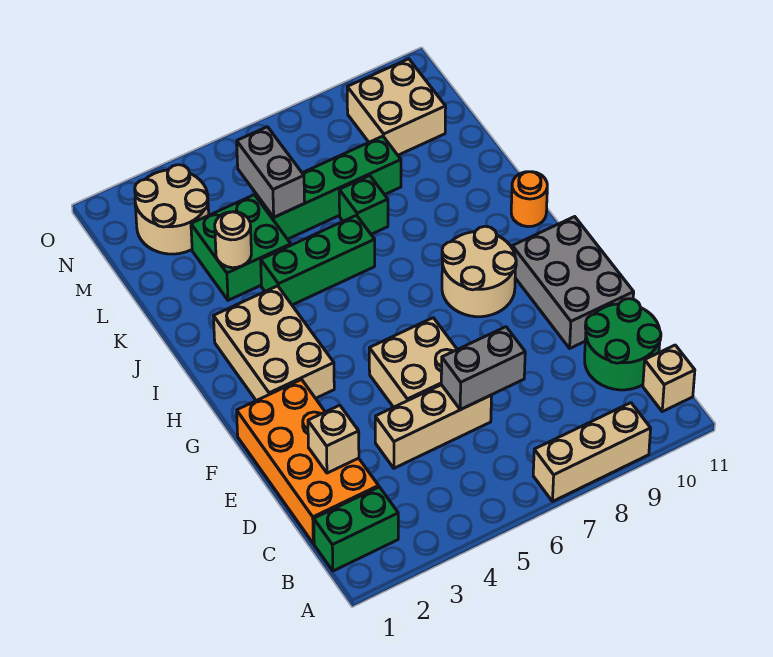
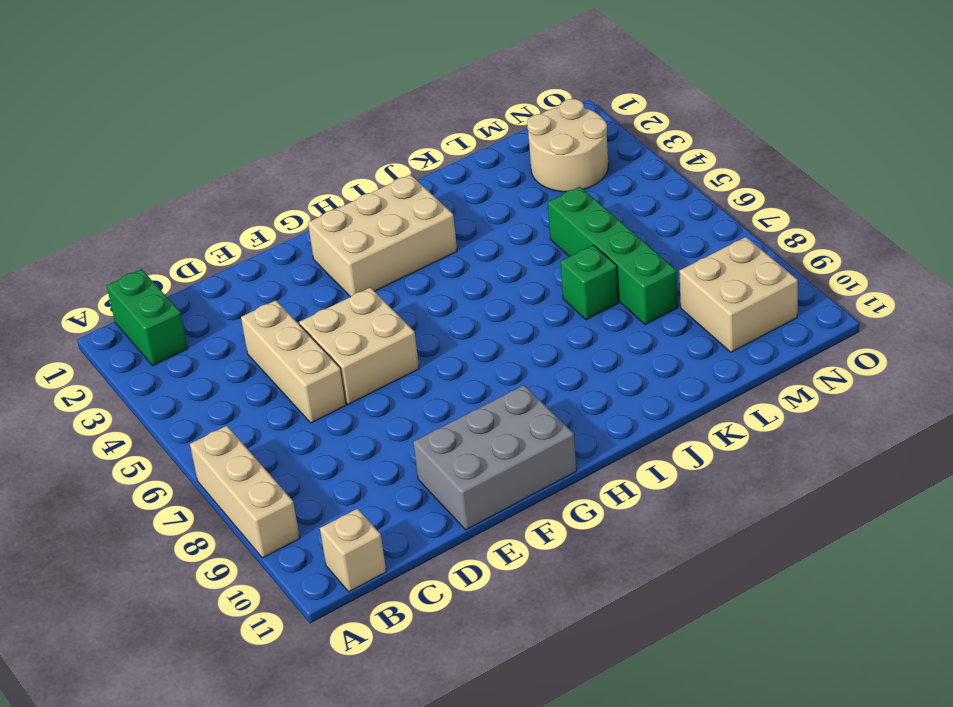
none -> orange brick C1:F2 level 1
none -> green round brick C10:D11 level 1
none -> tan round brick G8:H9 level 1

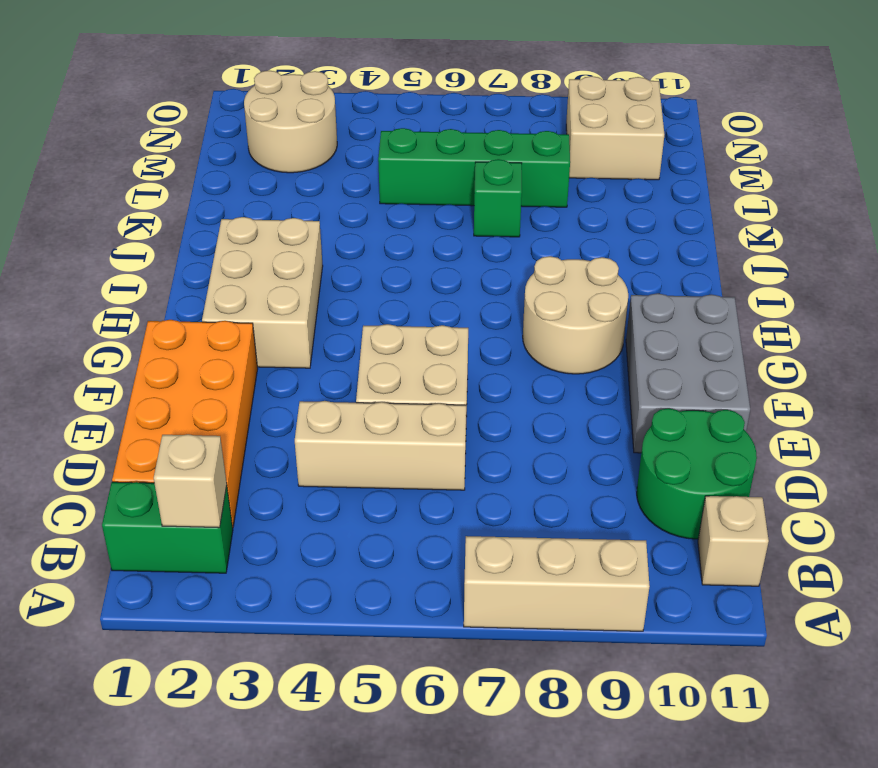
tan brick B2 level 2 -> tan brick D2 level 2
none -> orange round brick I11 level 1
none -> green brick J4:J6 level 1
none -> green brick K3:L4 level 1

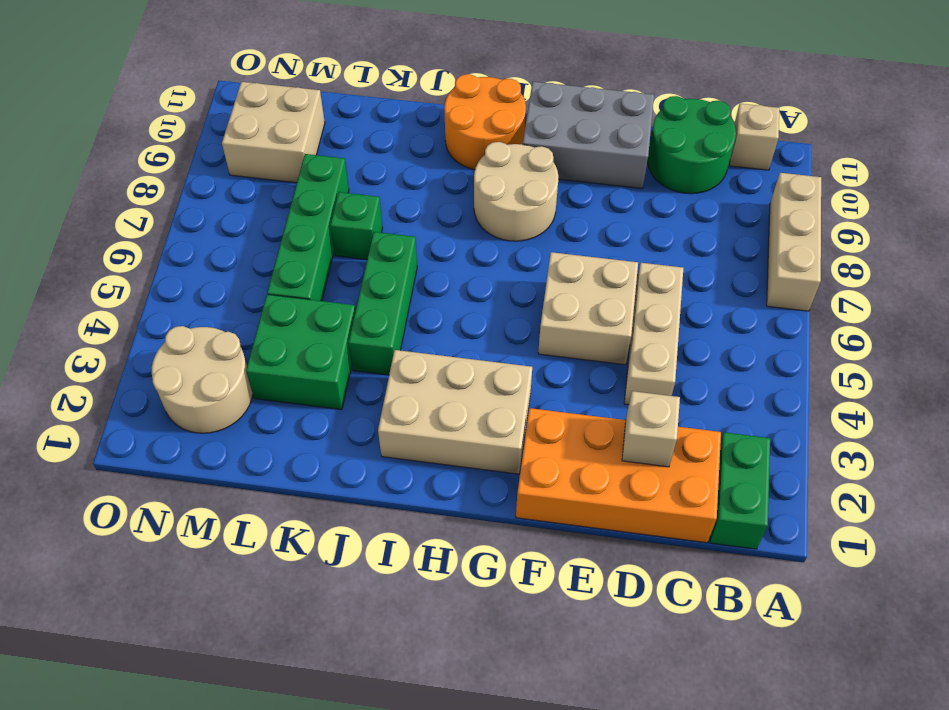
orange round brick H10:I11 level 1 -> orange round brick I11 level 1
none -> grey brick D6:D7 level 2
none -> tan round brick K3 level 2
none -> grey brick L5:M5 level 2

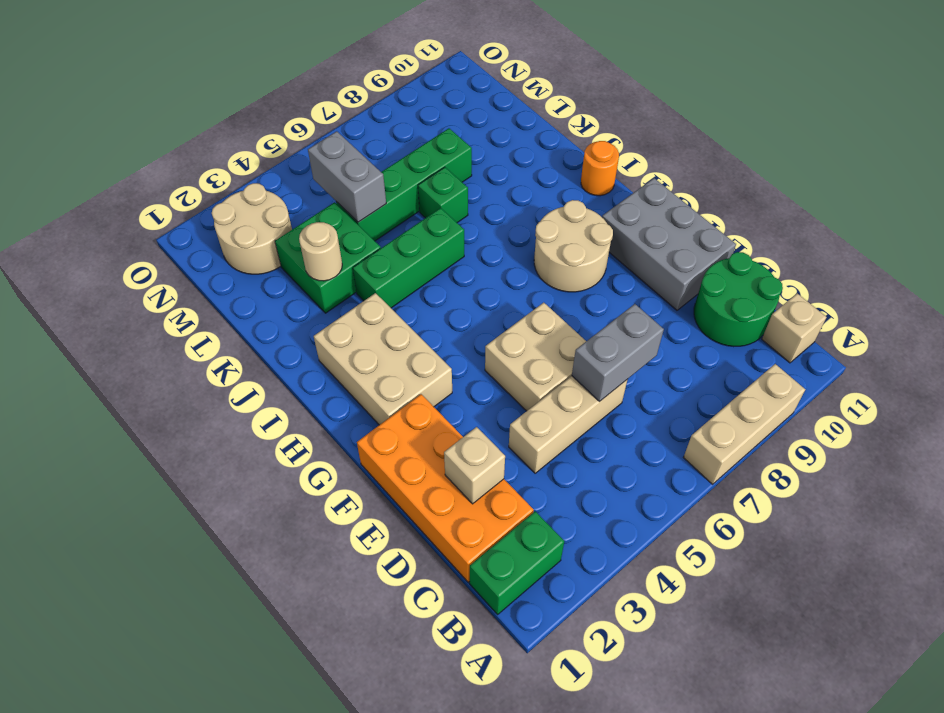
none -> tan brick M9:N10 level 1

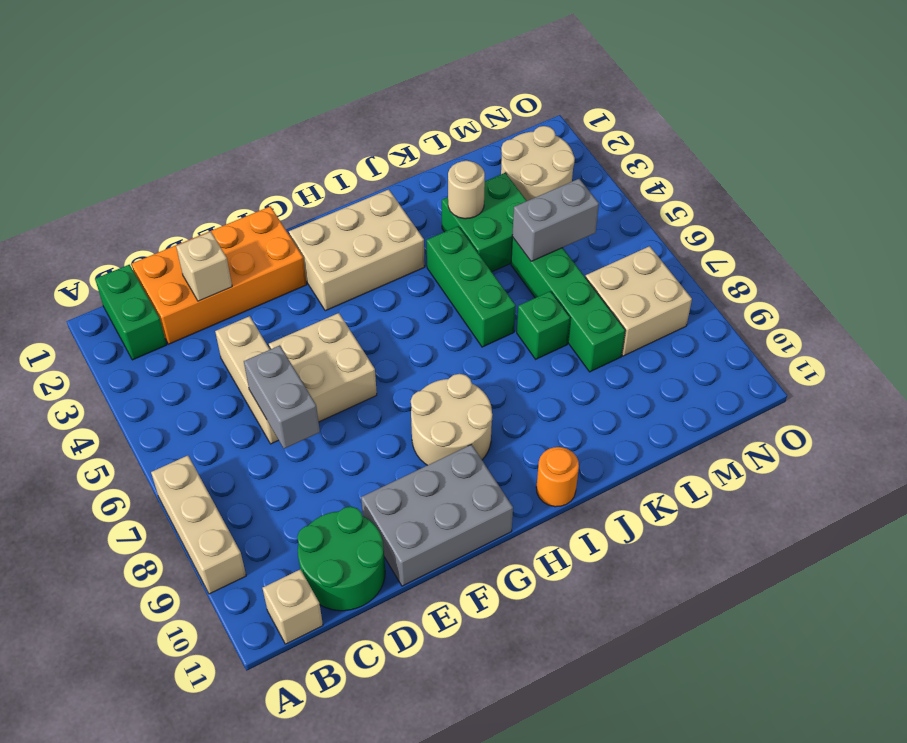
tan brick M7:N8 level 1 -> tan brick M9:N10 level 1

